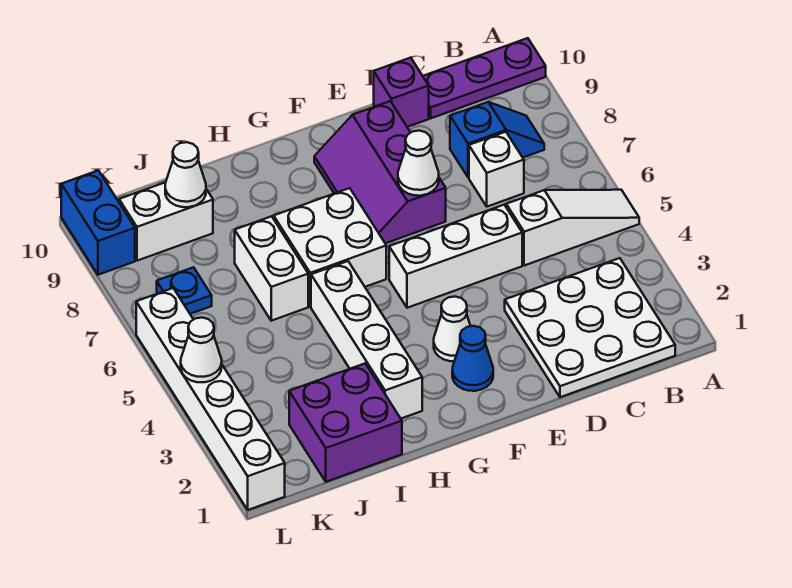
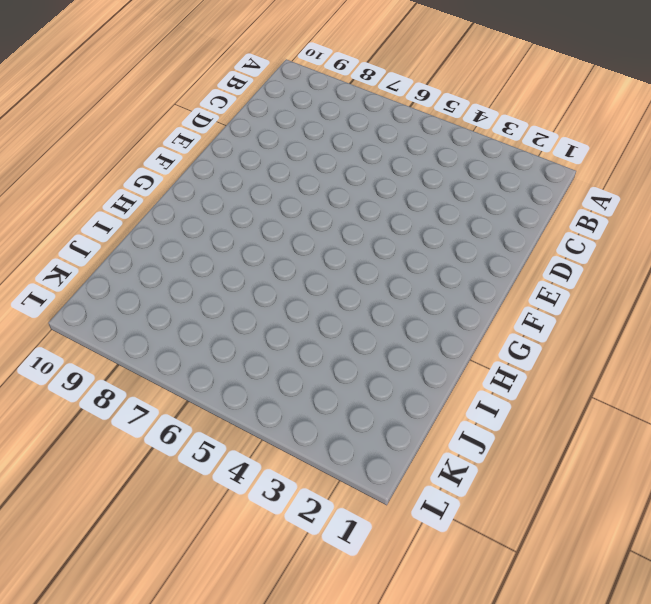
none -> white slope A5:C5 level 1 top C
none -> purple plate A10:C10 level 1
none -> white plate B1:D3 level 1

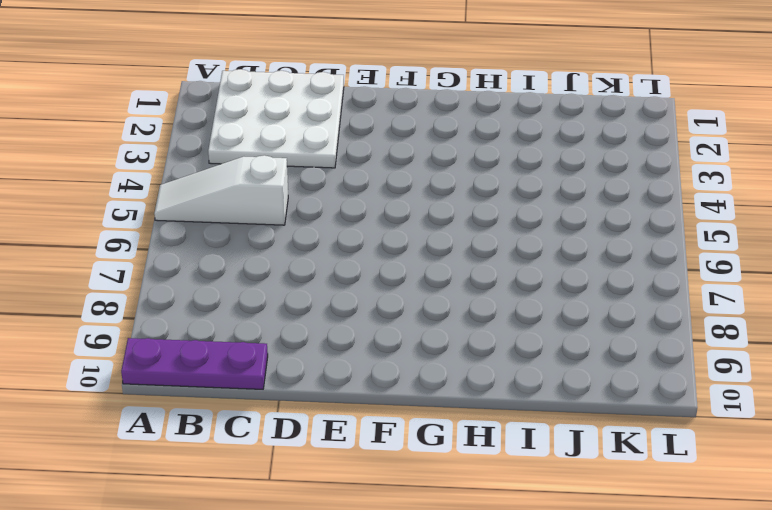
none -> blue slope B8:C8 level 1 top C
none -> white brick C7 level 1
none -> white brick D5:F5 level 1

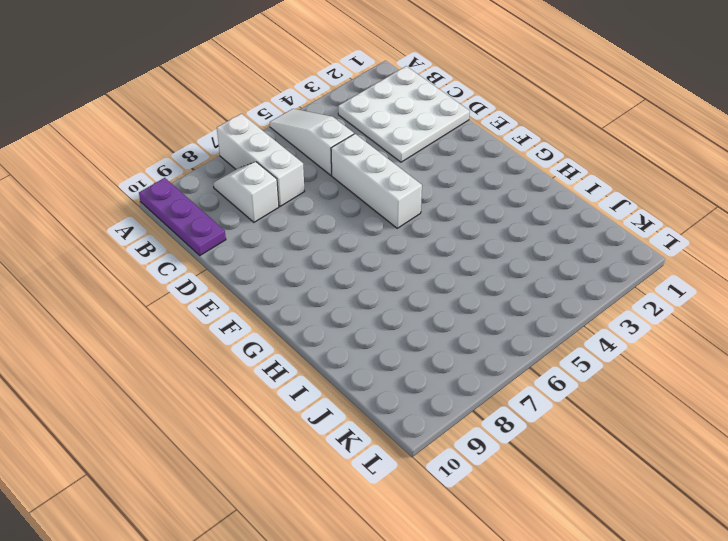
white brick A7:C7 level 1 -> white brick C7 level 1
white slope B8:C8 level 1 top C -> blue slope B8:C8 level 1 top C
none -> purple brick D10 level 1
none -> purple slope E7:F9 level 1 top E
none -> blue cone F2 level 1

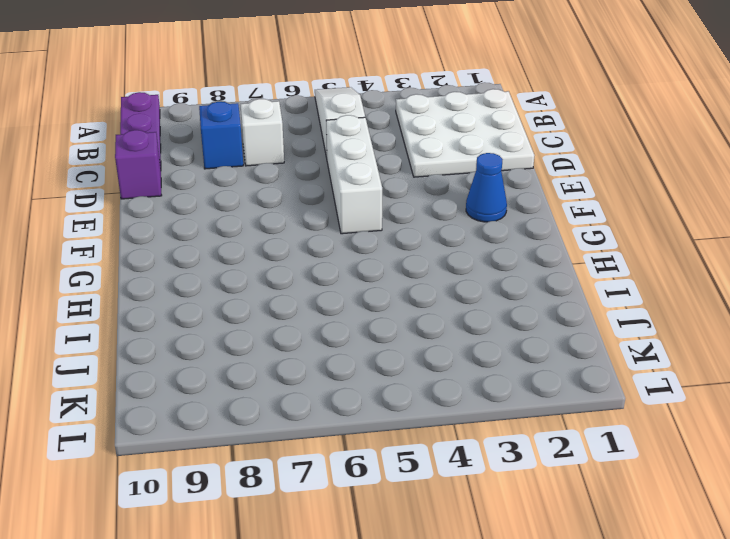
none -> purple slope E7:F9 level 1 top E
none -> white cone F3 level 1
none -> white brick G6:H7 level 1

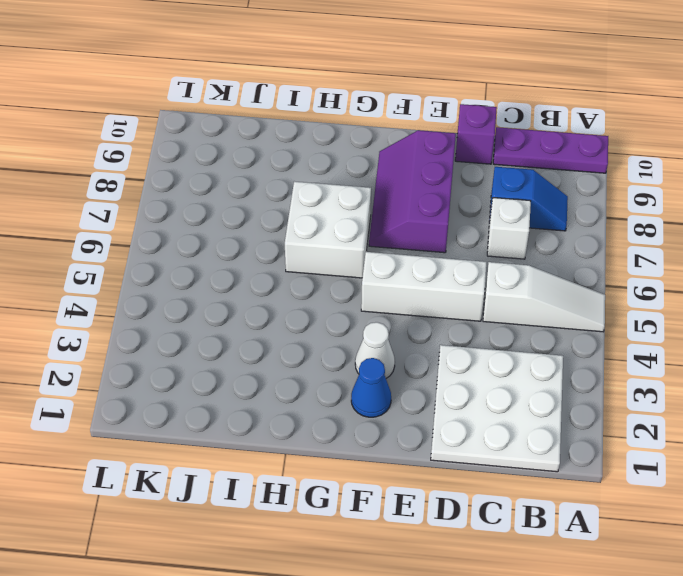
none -> white brick H2:H5 level 1
none -> purple brick I1:J2 level 1
none -> white brick I6:I7 level 1

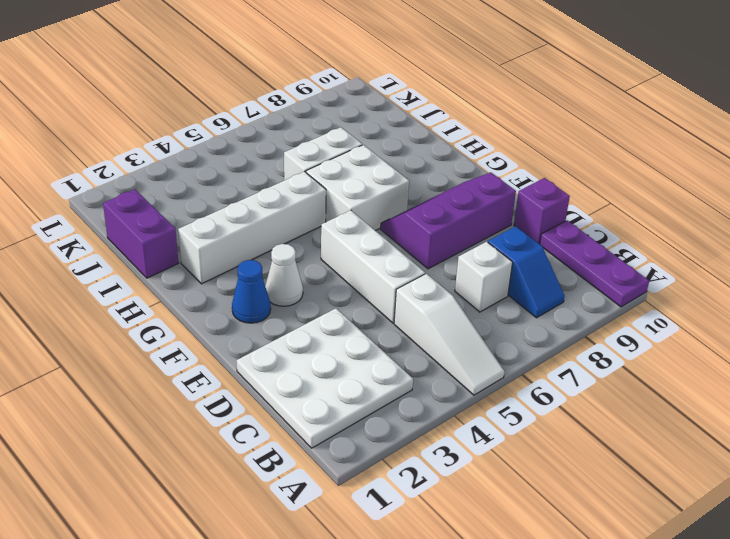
purple brick I1:J1 level 1 -> purple brick I1:J2 level 1
none -> white brick J9:K9 level 1
none -> blue plate K7 level 1
none -> white brick L1:L6 level 1

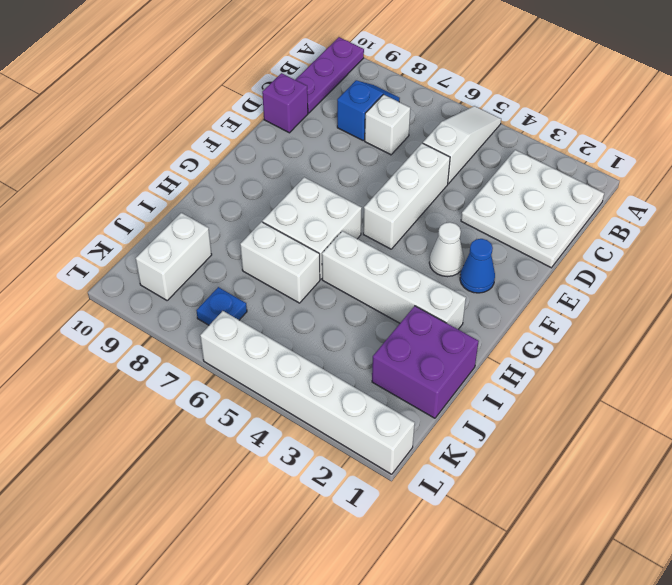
none -> purple slope E7:F9 level 1 top E
none -> blue brick L9:L10 level 1
none -> white cone E7 level 2

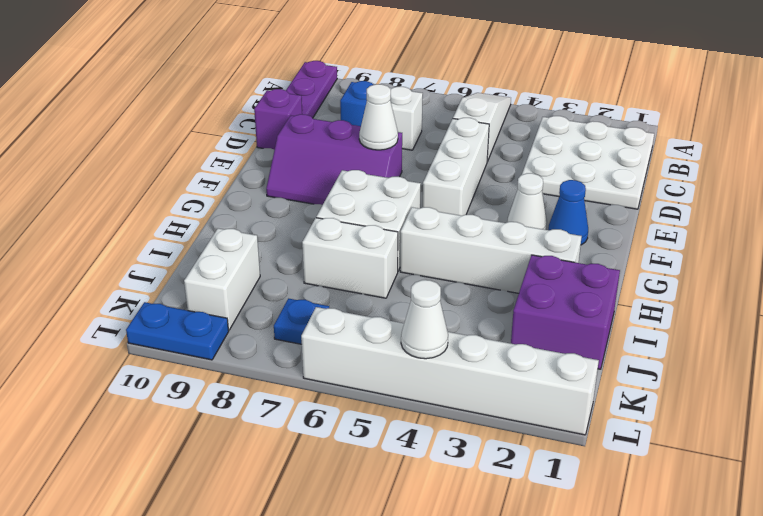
blue plate L9:L10 level 1 -> blue brick L9:L10 level 1
none -> white cone J9 level 2

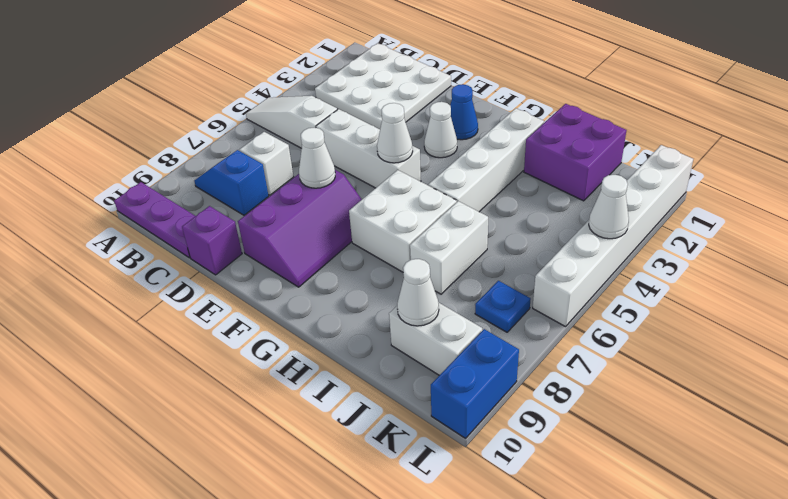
white cone F5 level 2 -> none

